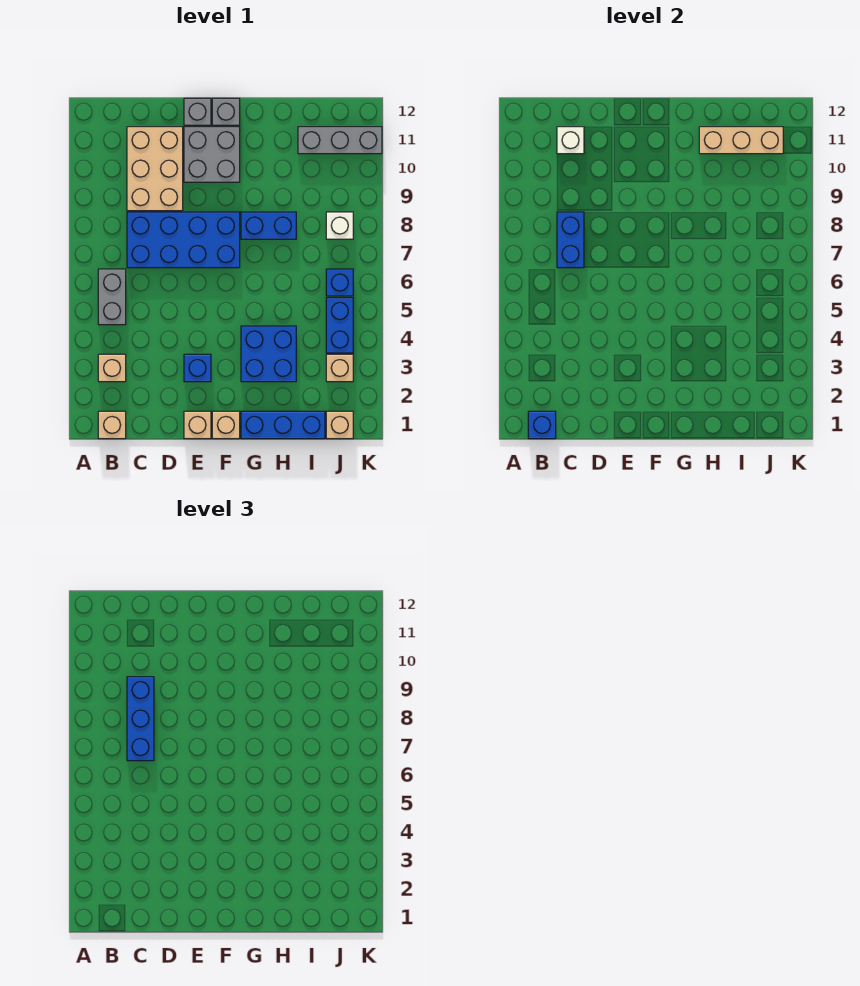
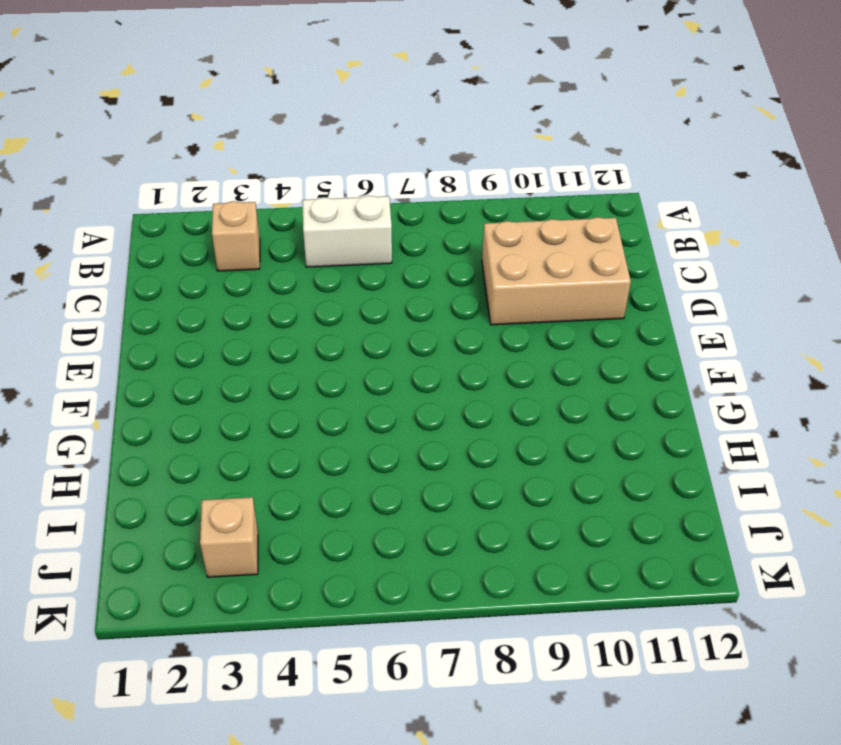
white brick B5:B6 level 1 -> grey brick B5:B6 level 1
none -> tan brick B1 level 1
none -> blue brick C7:F8 level 1
none -> tan brick E1 level 1

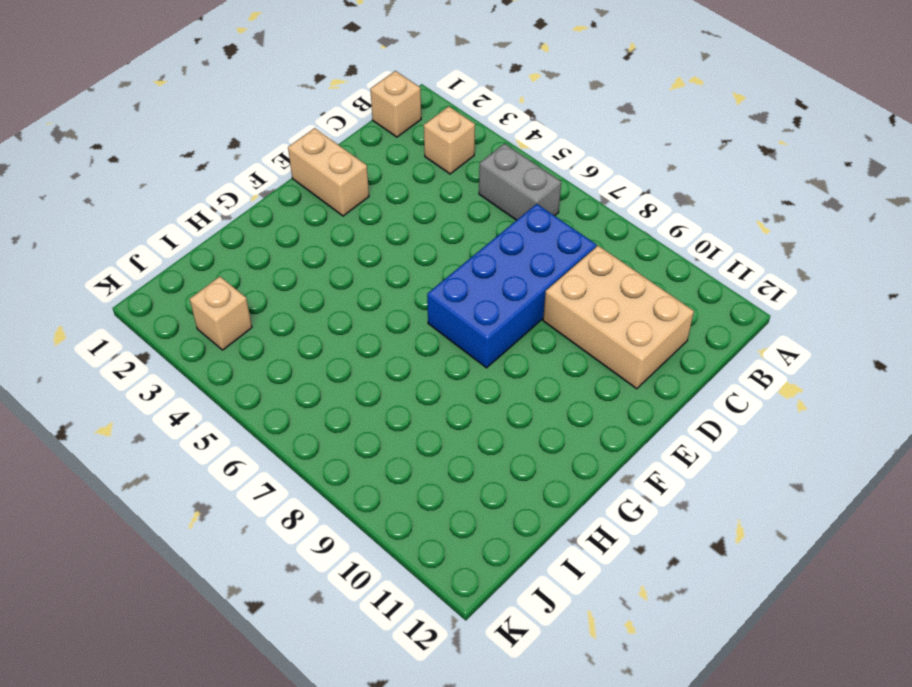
tan brick E1:E2 level 1 -> tan brick E1 level 1
none -> blue brick E3 level 1
none -> grey brick E10:F11 level 1
none -> grey brick E12 level 1

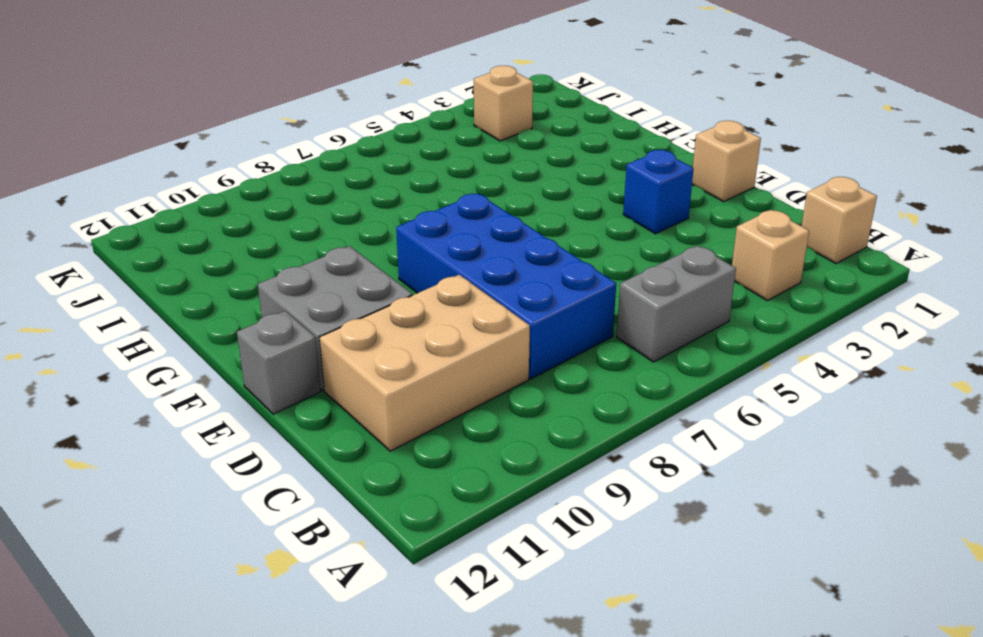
none -> tan brick F1 level 1
none -> grey brick F12 level 1
none -> blue brick G1:I1 level 1

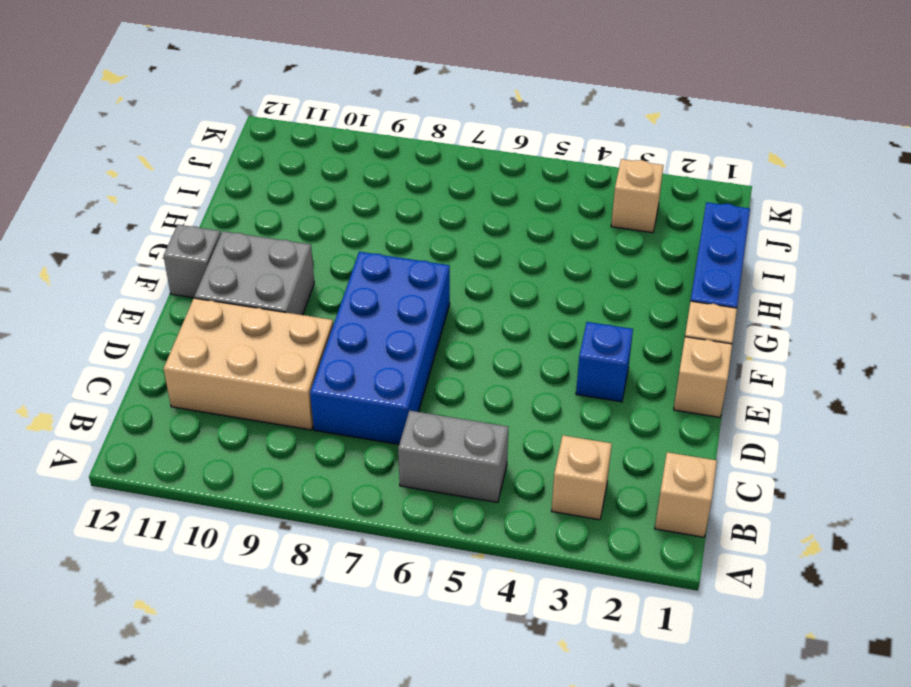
none -> grey brick E12 level 1
none -> blue brick G3:H4 level 1
none -> blue brick G8:H8 level 1

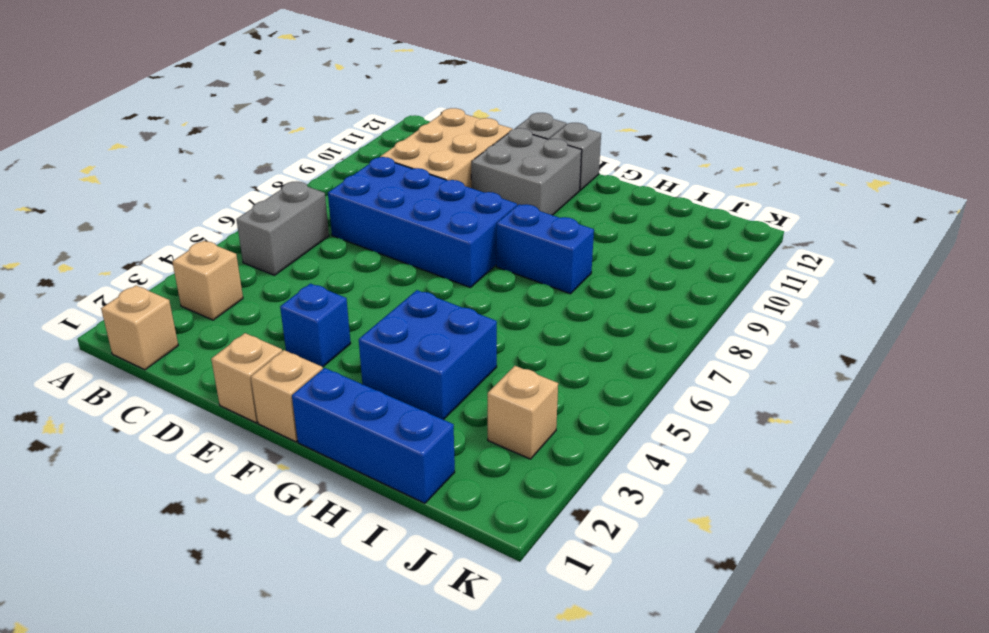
none -> grey brick I11:K11 level 1
none -> tan brick J1 level 1
none -> blue brick J4:J5 level 1

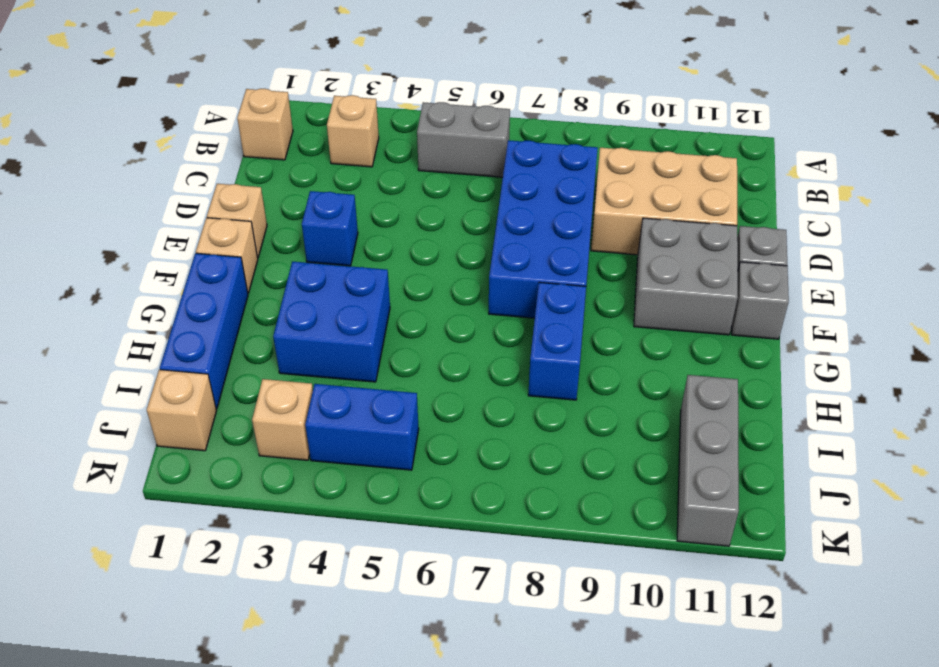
none -> blue brick J6 level 1
none -> white brick J8 level 1
none -> blue brick B1 level 2

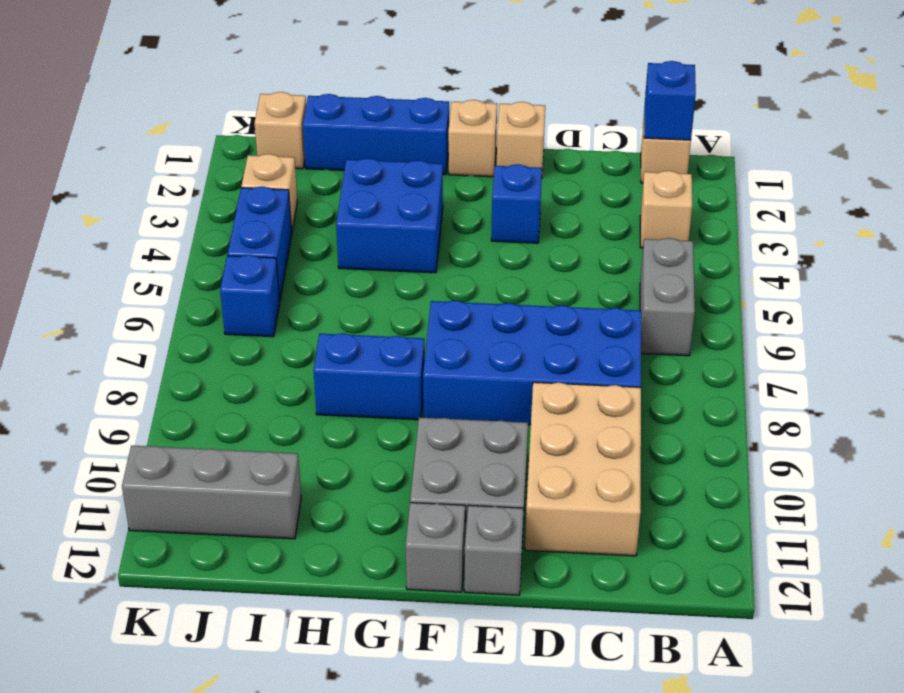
none -> white brick J8 level 1
none -> blue brick C7:C8 level 2
none -> white brick C11 level 2

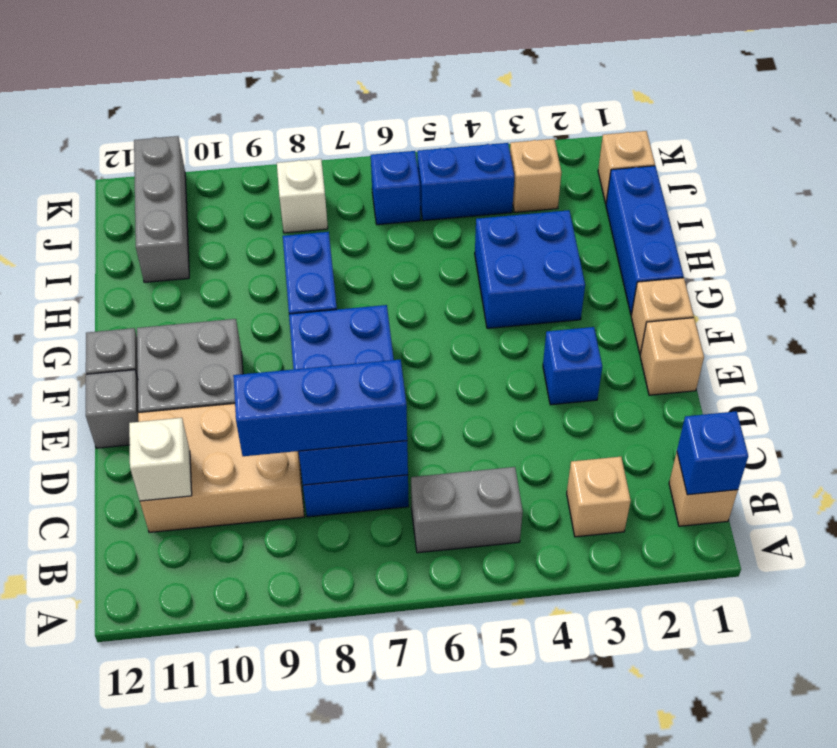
none -> tan brick H11:J11 level 2

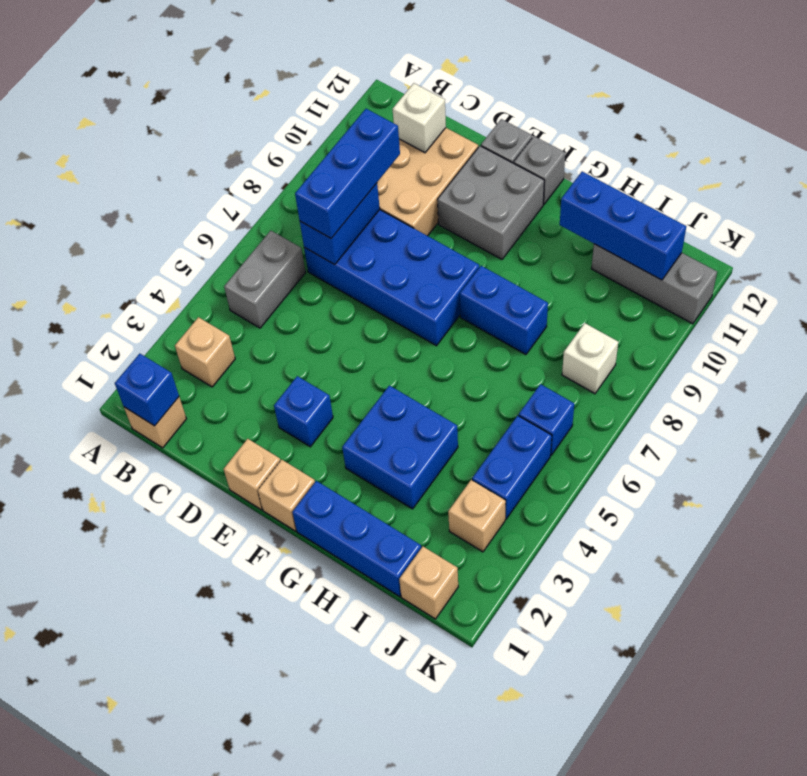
blue brick H11:J11 level 2 -> tan brick H11:J11 level 2

